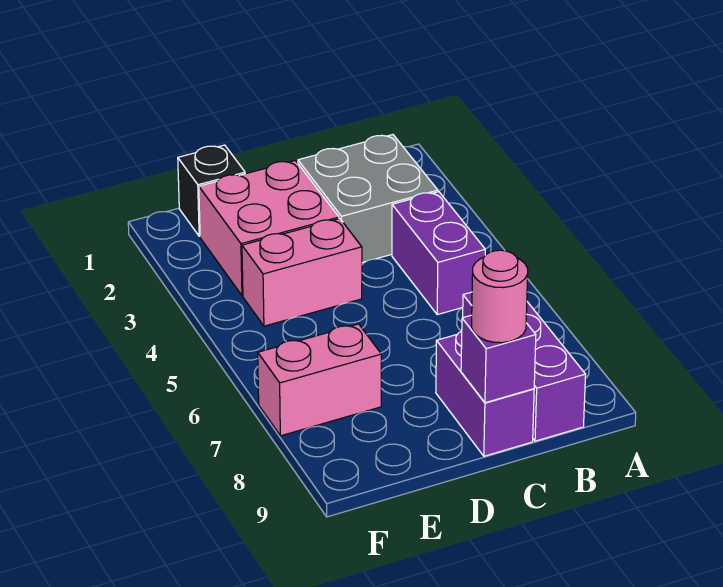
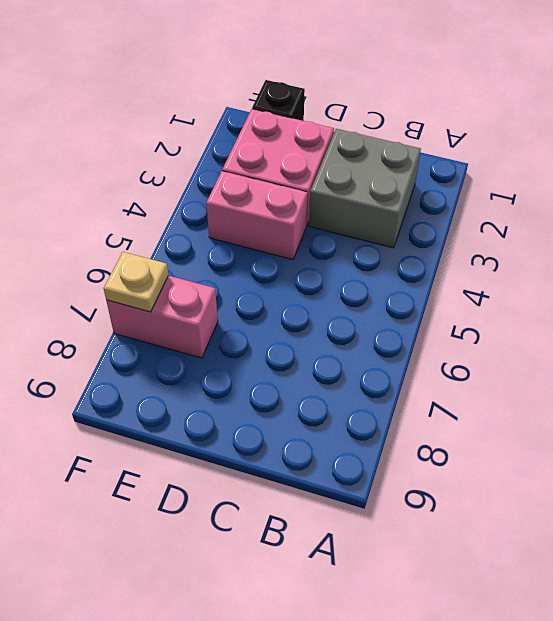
tan plate F7 level 2 -> none
none -> purple brick B4:B5 level 1
none -> purple brick B7:B9 level 1

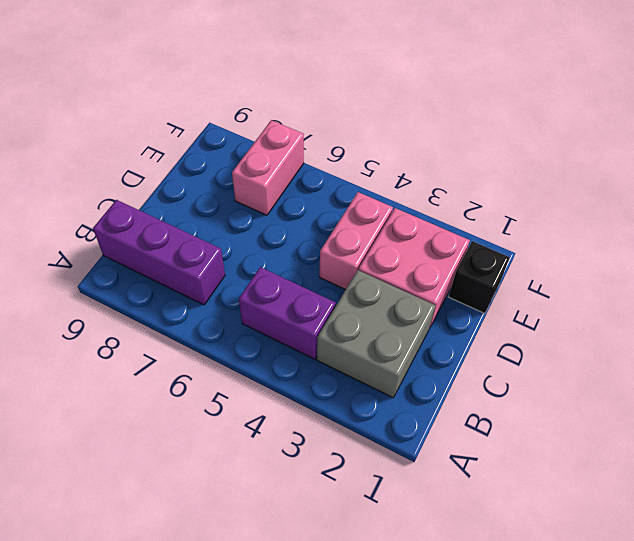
none -> purple brick C8:C9 level 1
none -> purple brick C9 level 2

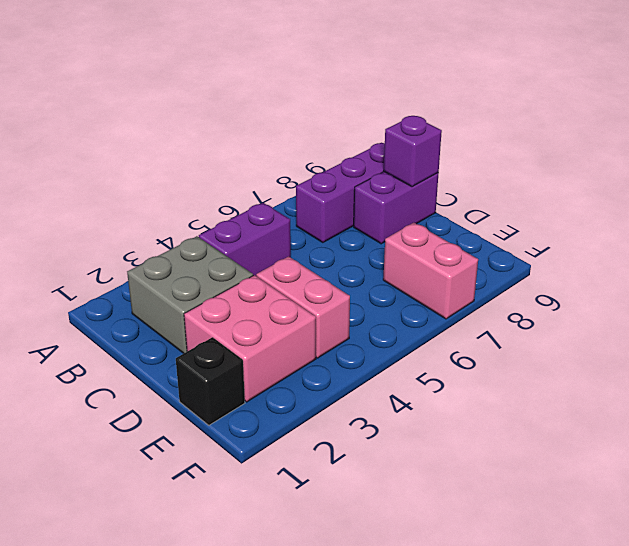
none -> pink round brick C9 level 3

